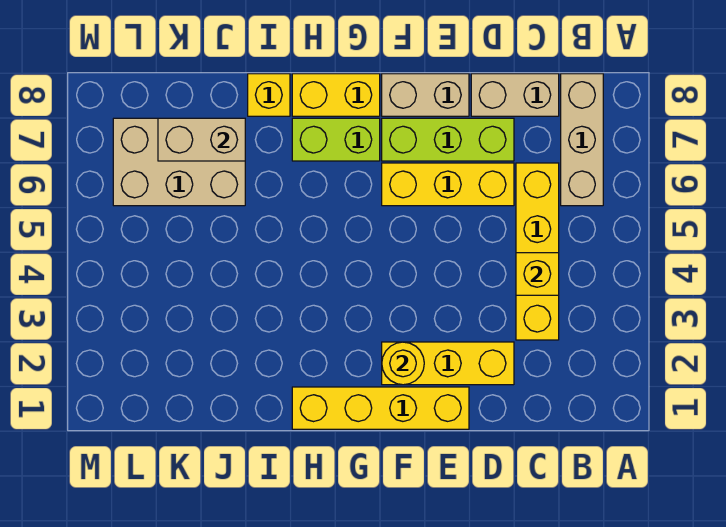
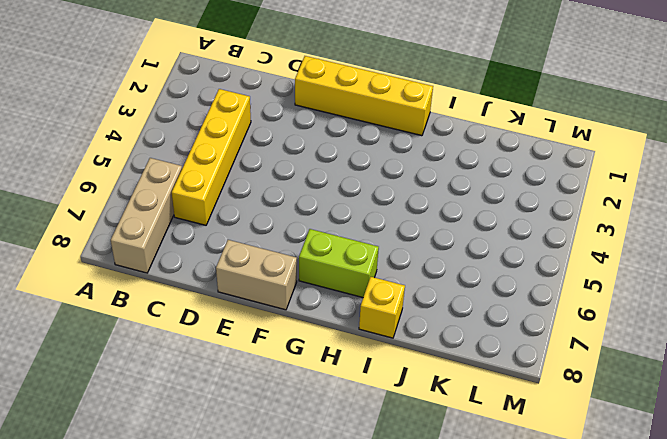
none -> tan brick C8:D8 level 1
none -> yellow brick D2:F2 level 1
none -> yellow brick D6:F6 level 1

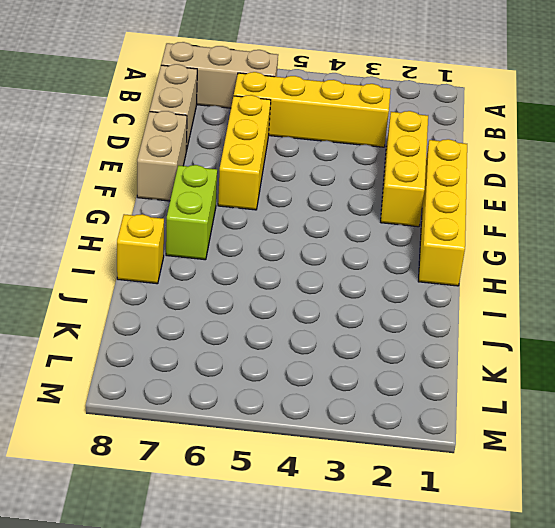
none -> lime brick D7:F7 level 1
none -> yellow brick G8:H8 level 1
none -> tan brick J6:L7 level 1

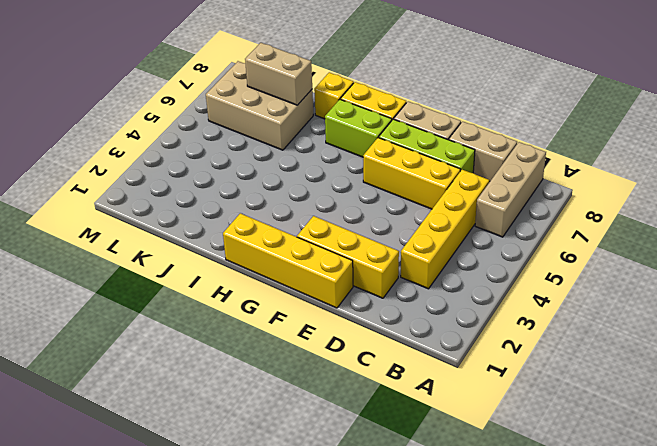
none -> yellow brick C4 level 2
none -> yellow round brick F2 level 2

